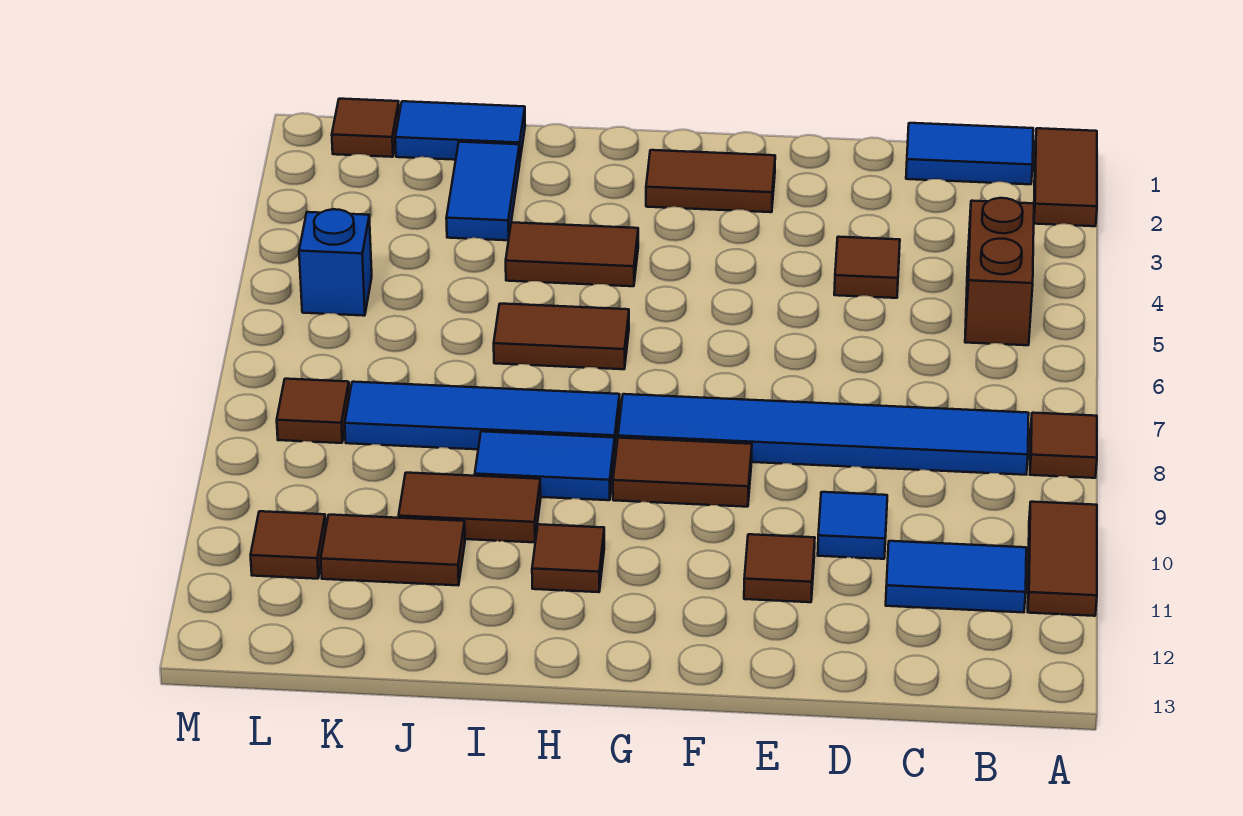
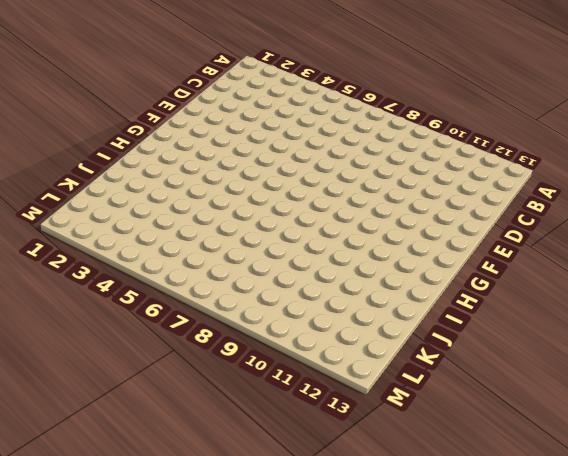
none -> brown tile A1:A2 level 1
none -> brown tile A8 level 1
none -> brown tile A10:A11 level 1

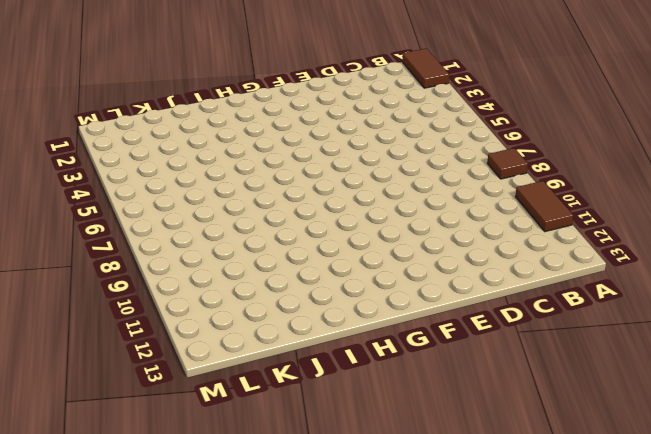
none -> blue tile B1:C1 level 1
none -> brown brick B4:B5 level 1
none -> blue tile B8:G8 level 1

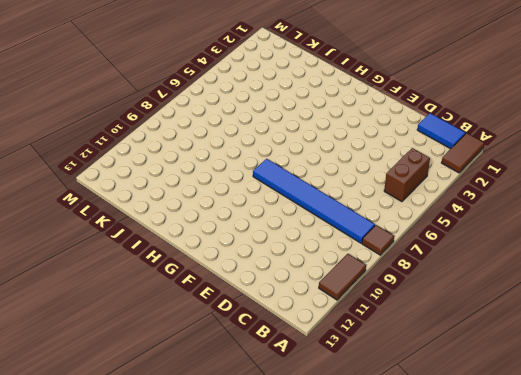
none -> blue tile B11:C11 level 1
none -> brown tile D4 level 1
none -> blue tile D10 level 1

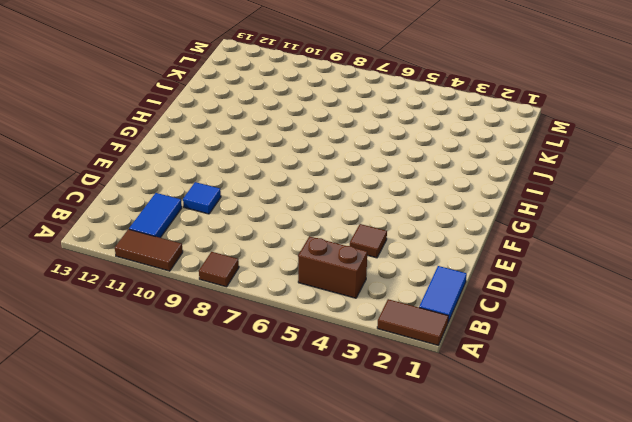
none -> blue tile B8:G8 level 1
none -> brown tile E11 level 1
none -> brown tile F2:G2 level 1

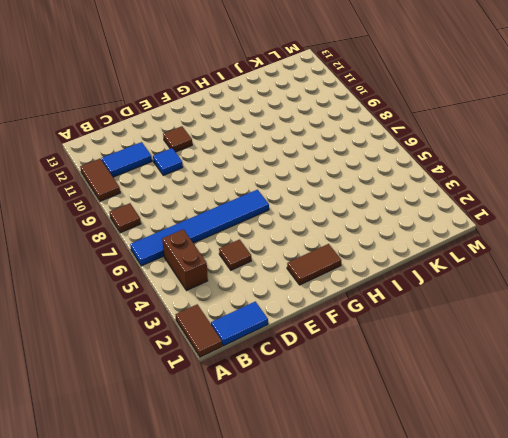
blue tile A6:F6 level 1 -> blue tile B8:G8 level 1
none -> brown tile F9:G9 level 1
none -> brown tile H4:I4 level 1
none -> brown tile H6:I6 level 1

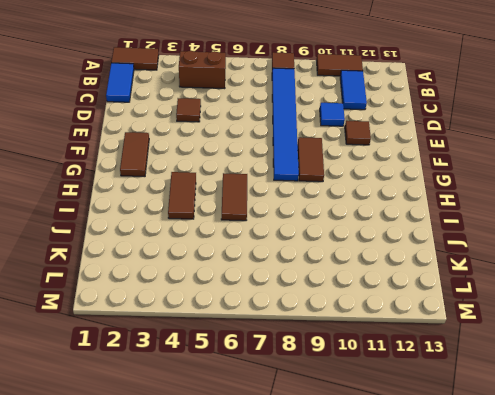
none -> blue tile H8:K8 level 1
none -> blue tile H9:I9 level 1
none -> brown tile H11 level 1

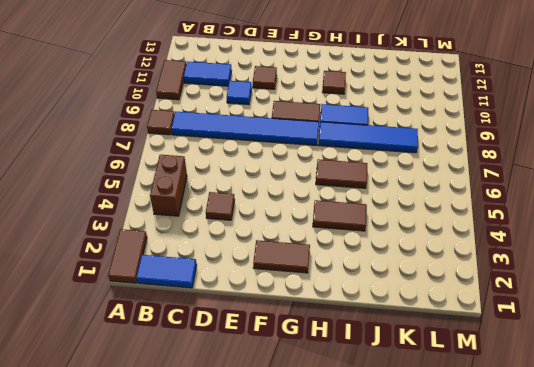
none -> brown tile I10:J10 level 1
none -> blue tile J1:K1 level 1
none -> blue tile J2:J3 level 1

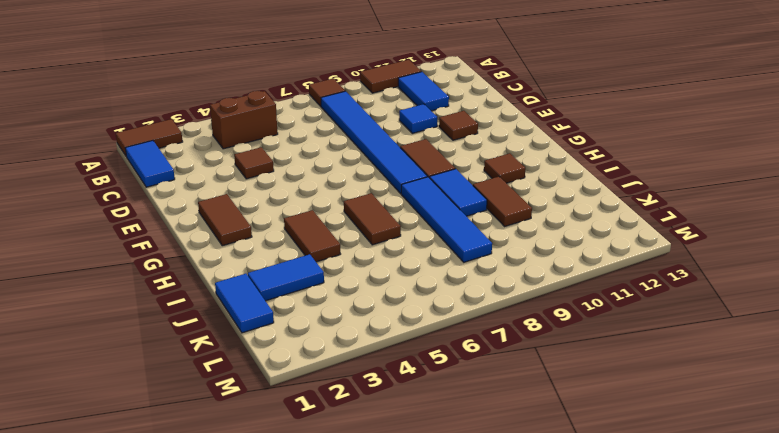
none -> brown tile J11:K11 level 1
none -> brown tile L1 level 1
none -> blue brick L5 level 1

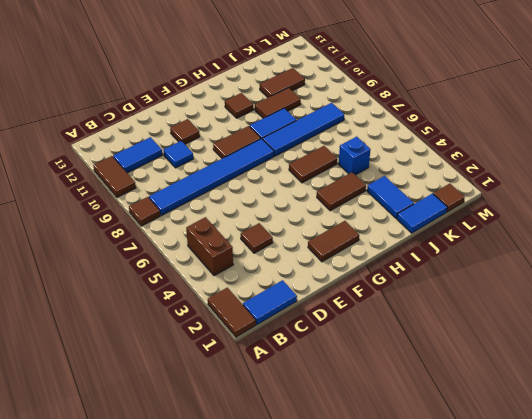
blue brick J5 level 1 -> blue brick L5 level 1
none -> brown tile L8 level 1
none -> brown tile L11 level 1

